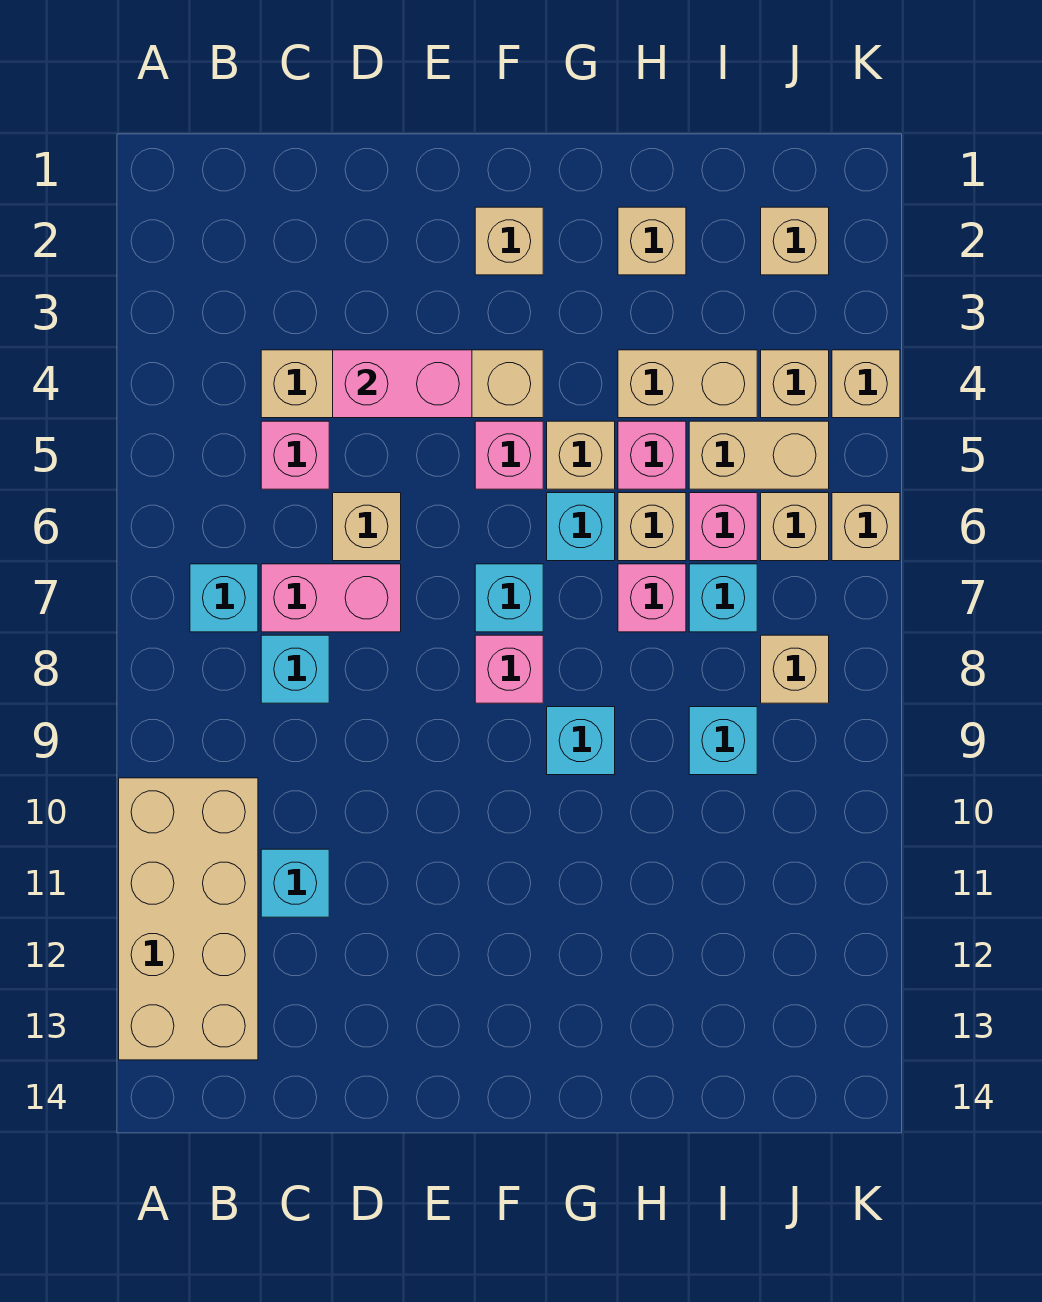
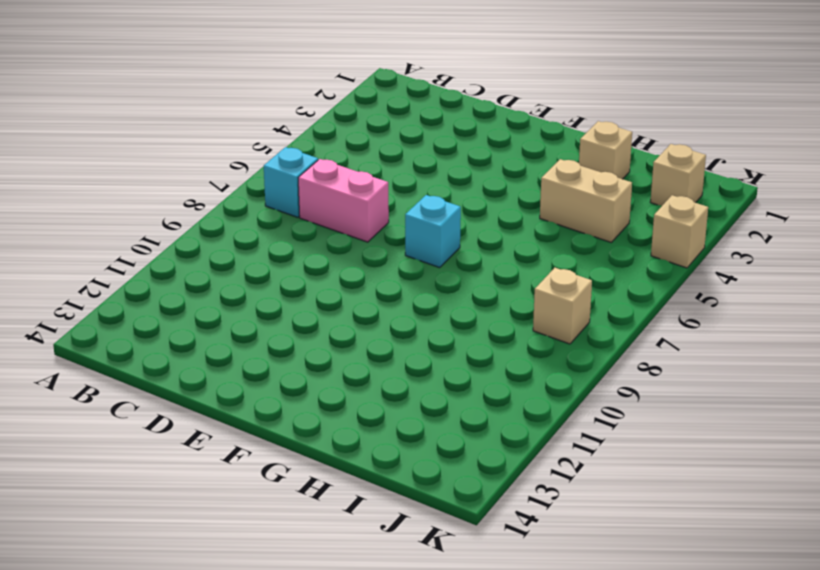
none -> tan brick A10:B13 level 1
none -> tan brick C4:F4 level 1
none -> pink brick C5 level 1
none -> cyan brick C8 level 1

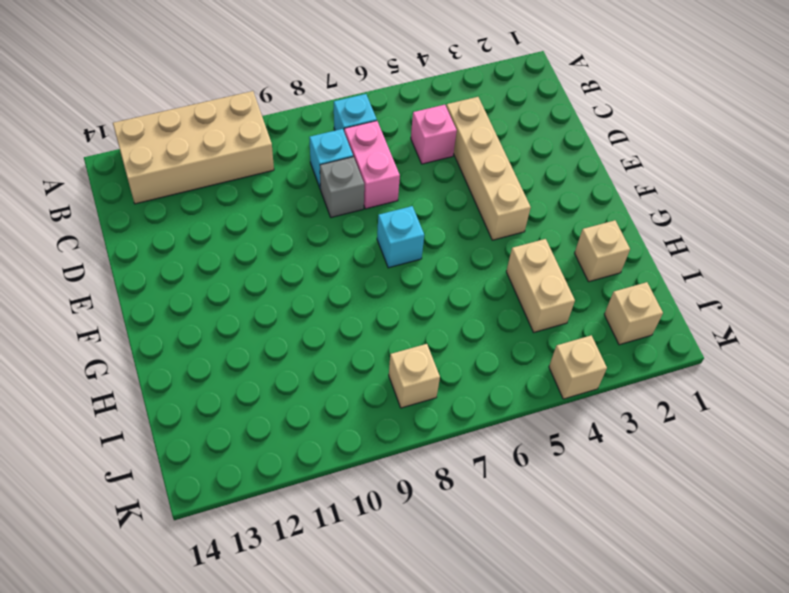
grey brick D8 level 1 -> none
none -> cyan brick C11 level 1
none -> tan brick D6 level 1
none -> tan brick F2 level 1
none -> pink brick F5 level 1

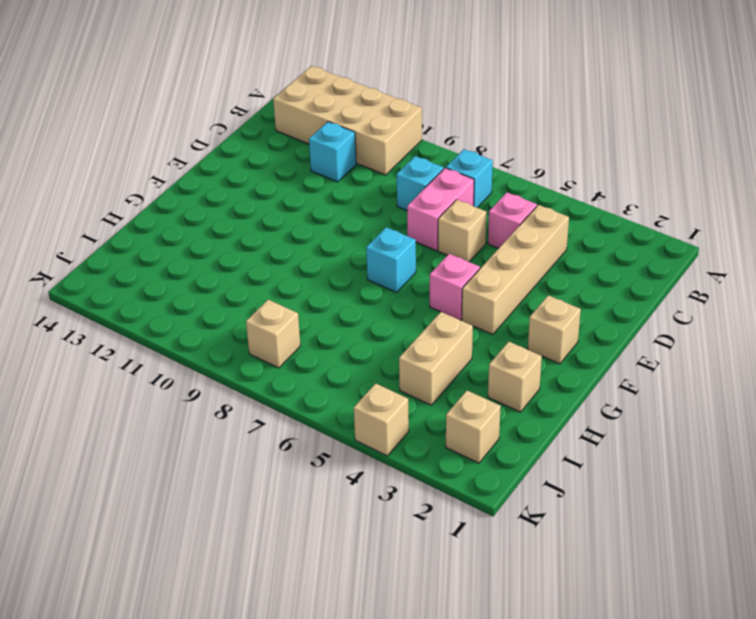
none -> pink brick F8 level 1
none -> tan brick G5 level 1
none -> cyan brick G6 level 1
none -> cyan brick G9 level 1

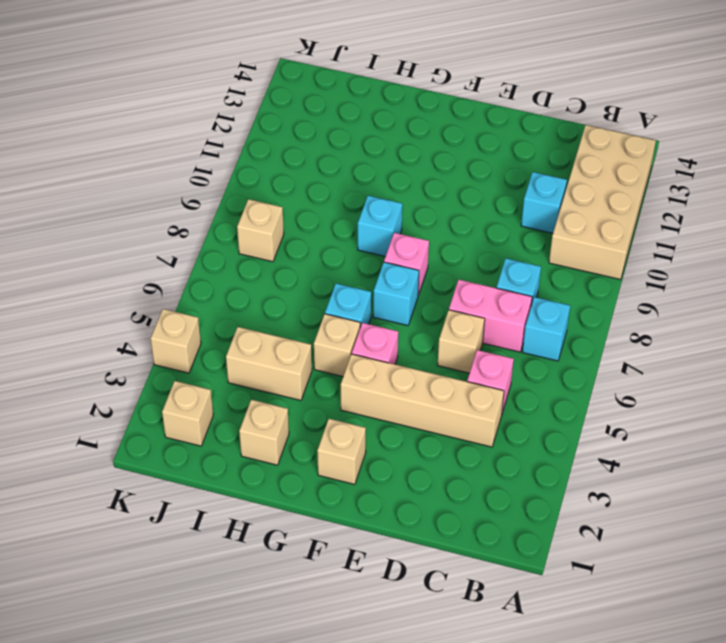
none -> pink brick H5 level 1
none -> tan brick H6 level 1
none -> pink brick H7 level 1
none -> tan brick I5:J5 level 1

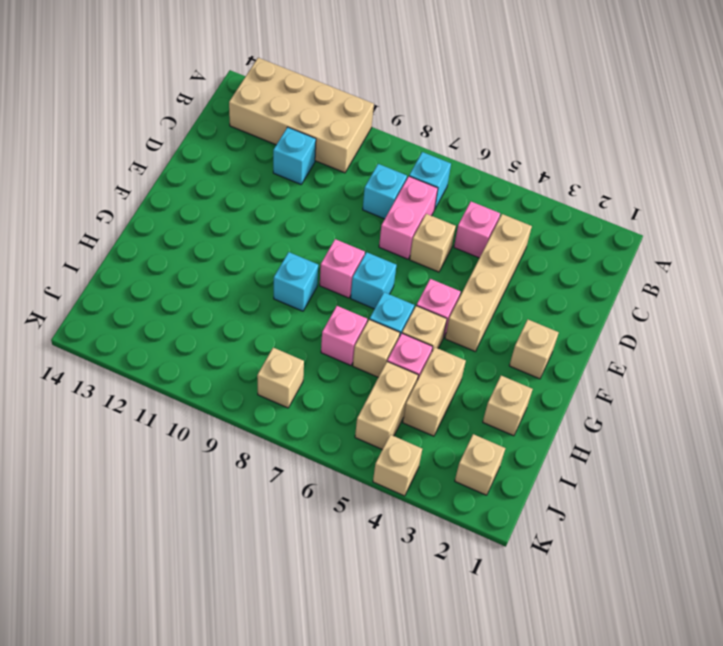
none -> pink brick I6 level 1
none -> cyan brick I7 level 1
none -> cyan brick I9 level 1
none -> tan brick J4 level 1

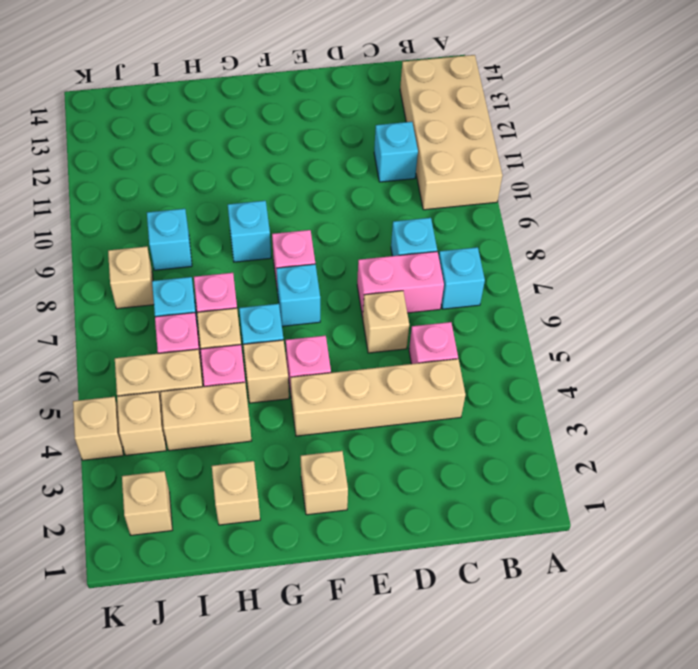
none -> tan brick J6 level 1
none -> tan brick K6 level 1
none -> pink brick D4:E4 level 2

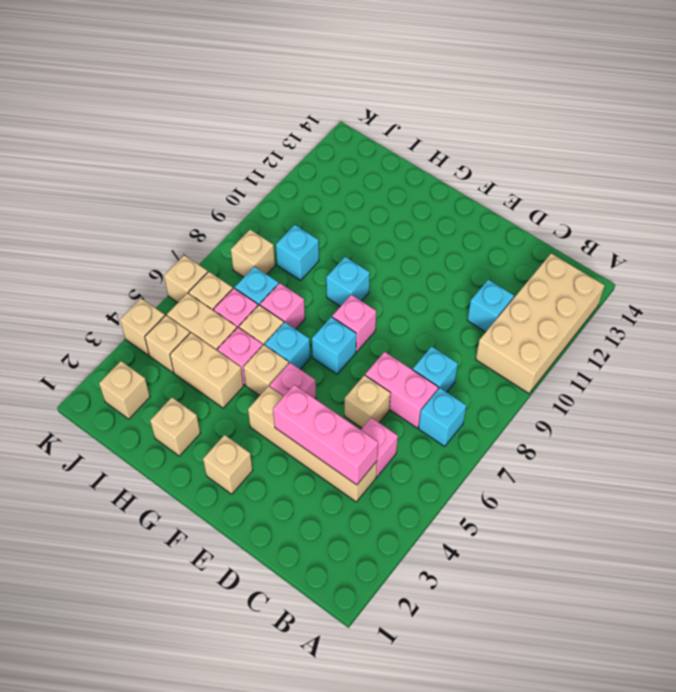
pink brick C4:E4 level 2 -> pink brick D4:E4 level 2

